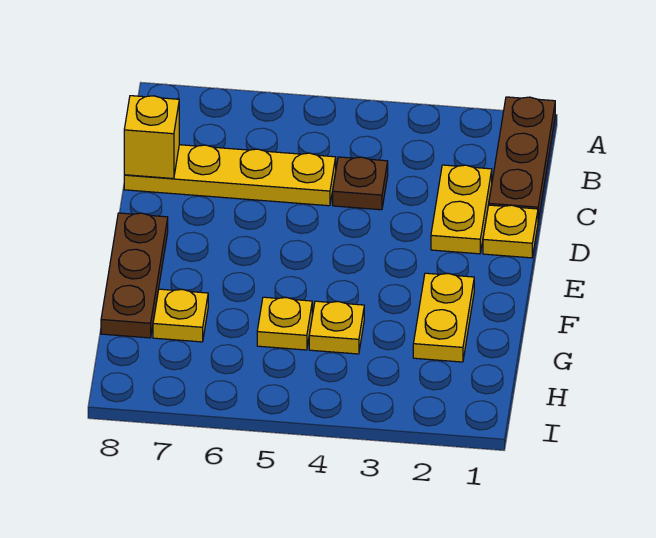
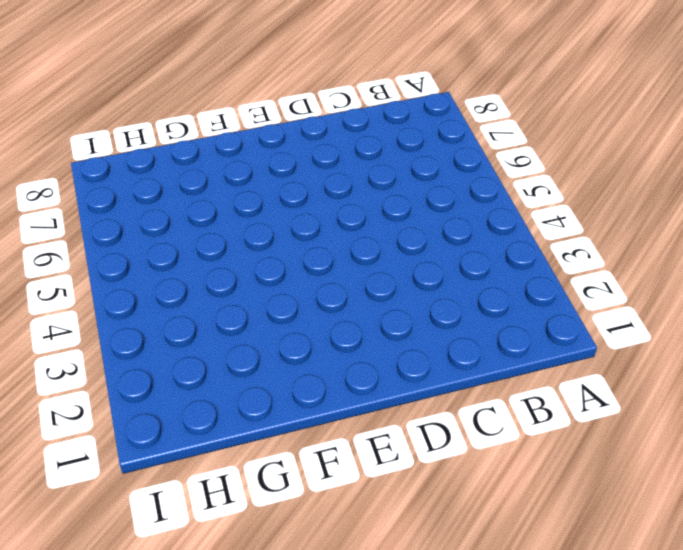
none -> brown plate A1:C1 level 1
none -> yellow plate C2:D2 level 1

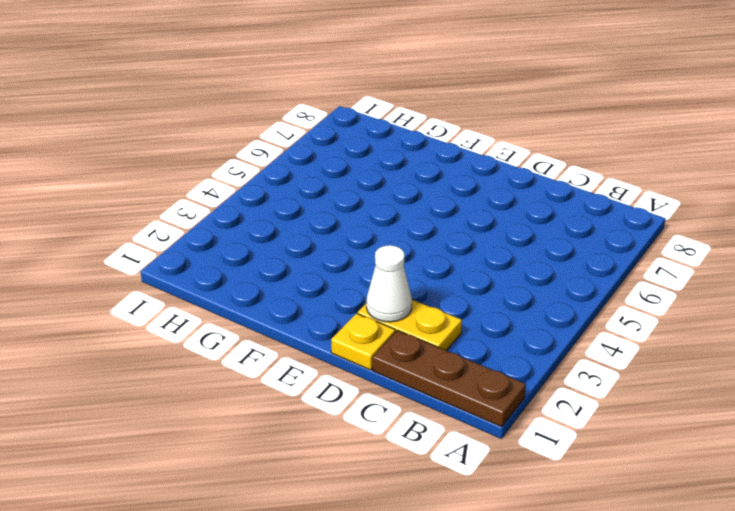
white cone D2 level 2 -> none
none -> brown plate C4 level 1
none -> yellow plate C5:C8 level 1

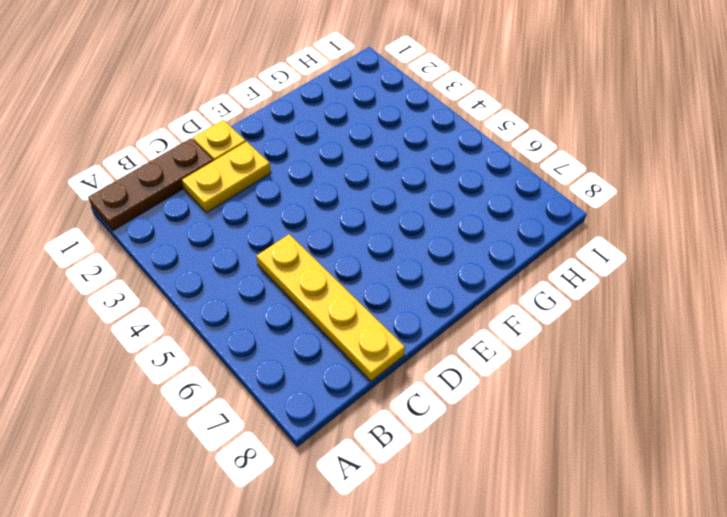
none -> brown plate C4 level 1
none -> brown plate E8:G8 level 1

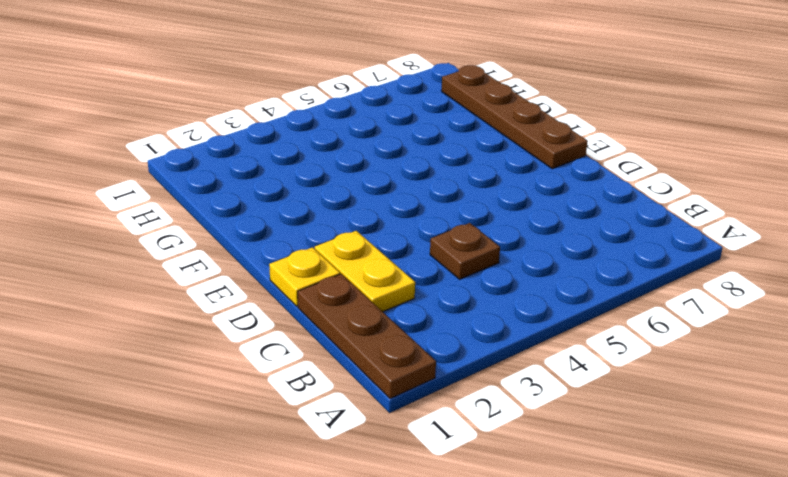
brown plate E8:H8 level 1 -> brown plate E8:G8 level 1
none -> yellow plate C5:C8 level 1
none -> yellow plate F2:G2 level 1

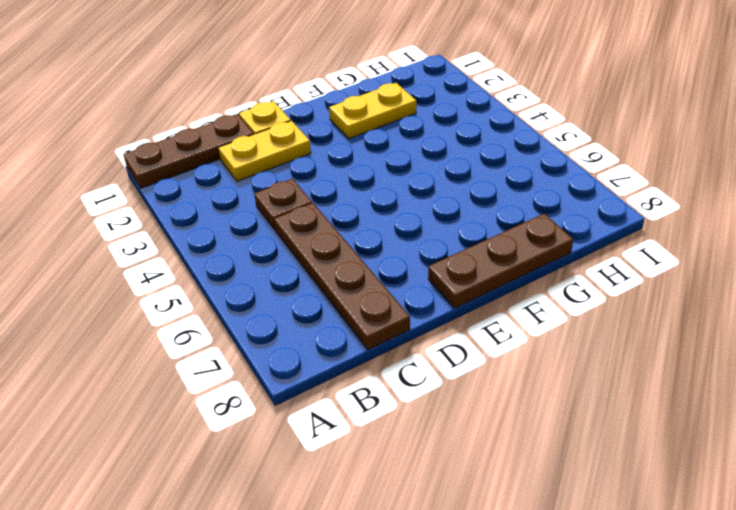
brown plate C5:C8 level 1 -> yellow plate C5:C8 level 1
none -> yellow plate G4 level 1
none -> yellow plate G5 level 1

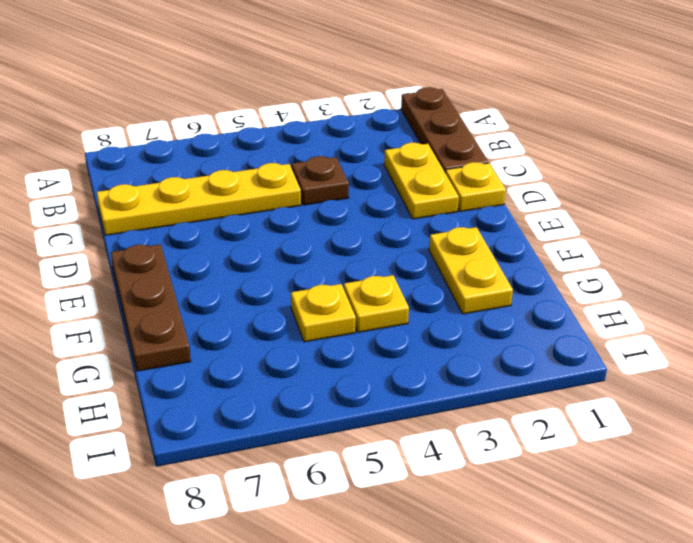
none -> yellow plate G7 level 1
none -> yellow brick C8 level 2

